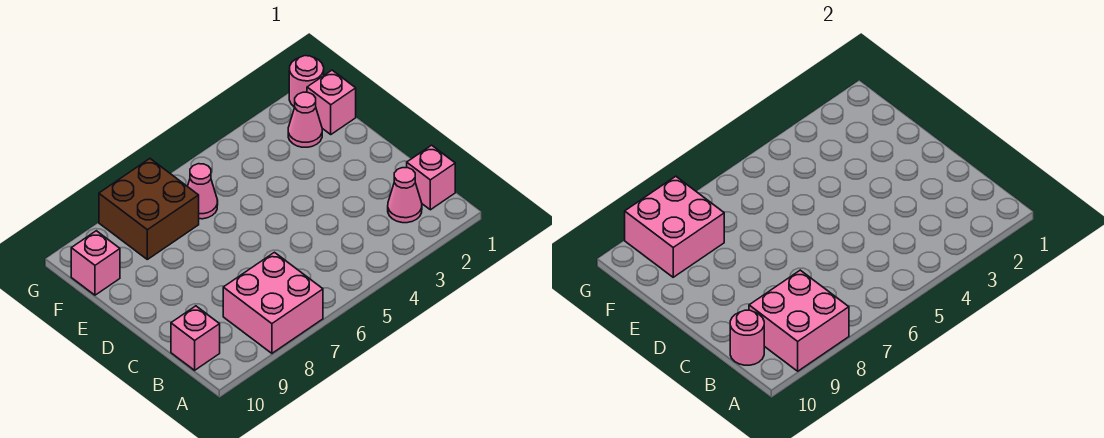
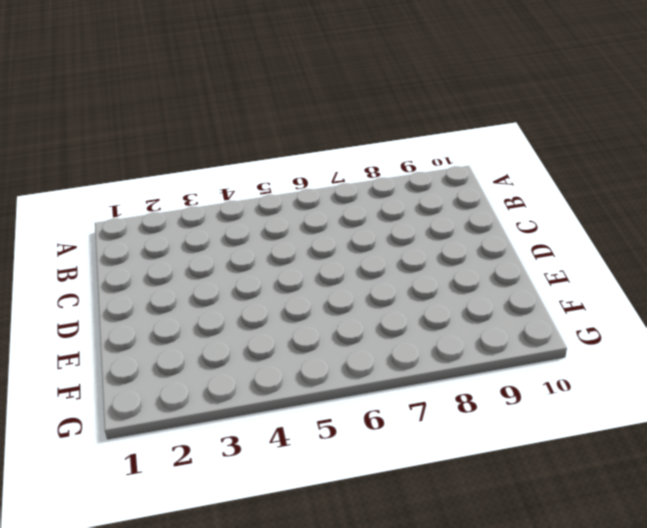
none -> pink brick A7:B8 level 1
none -> pink brick B1 level 1
none -> pink cone B2 level 1

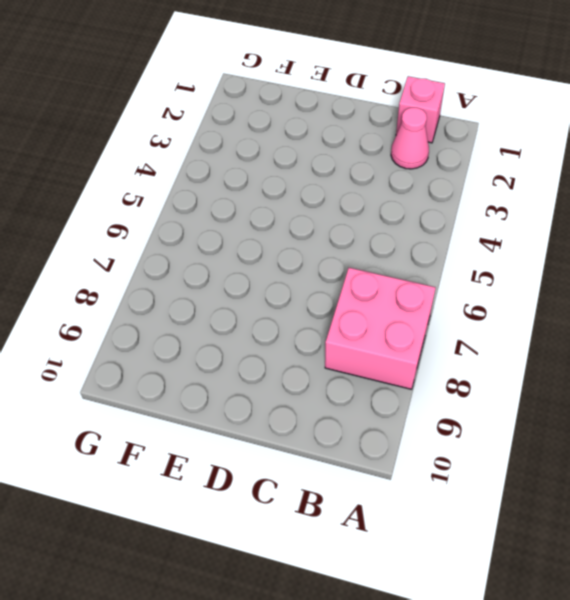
none -> pink brick B10 level 1
none -> pink brick F1 level 1
none -> pink cone F2 level 1

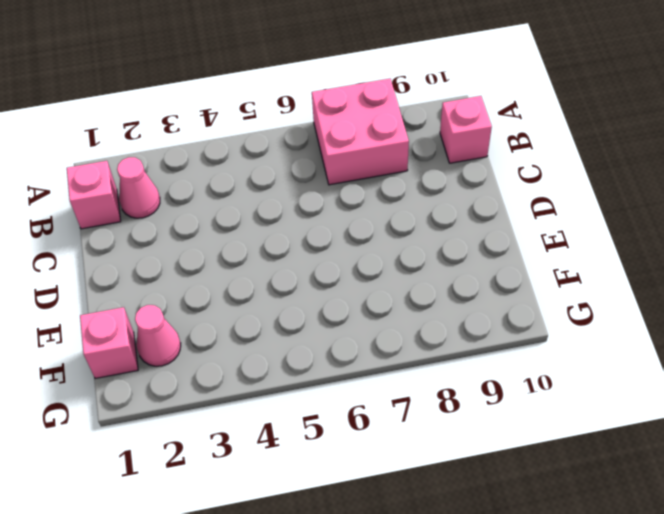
none -> pink cone F6 level 1
none -> brown brick F7:G8 level 1
none -> pink brick F10 level 1

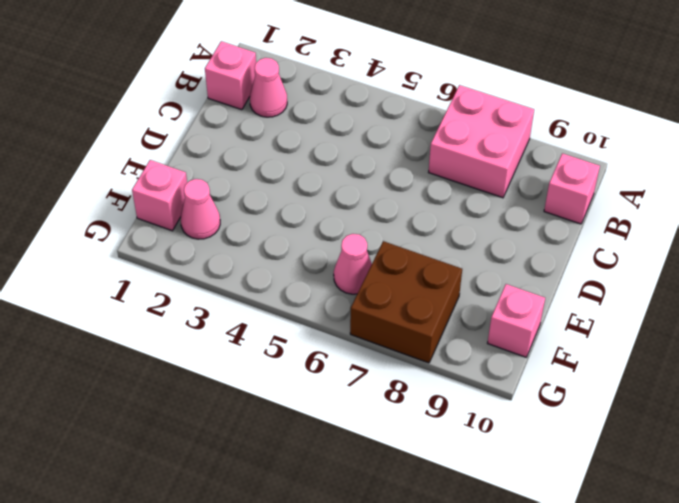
none -> pink round brick G1 level 1
none -> pink brick A8:B9 level 2
none -> pink round brick B10 level 2

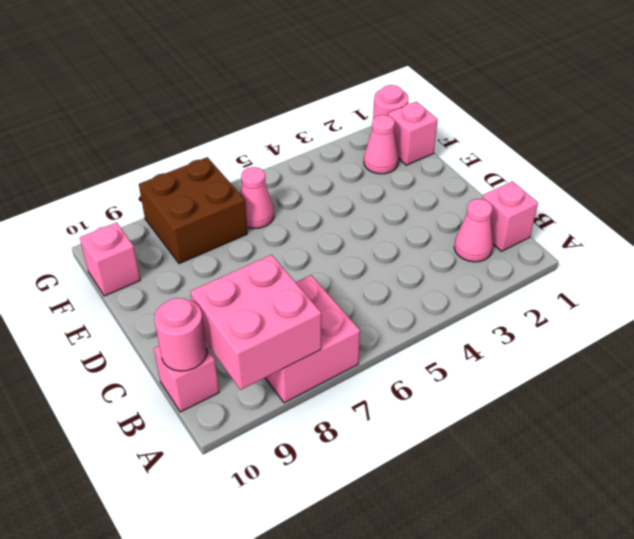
none -> pink brick F8:G9 level 2

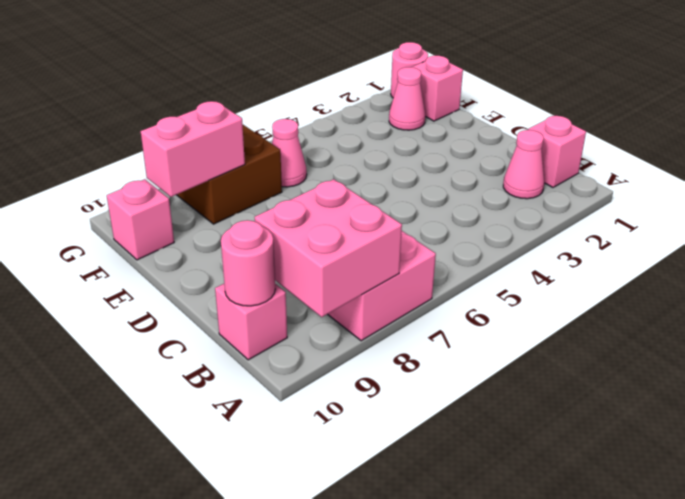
pink brick F8:F9 level 2 -> pink brick F8:G9 level 2

